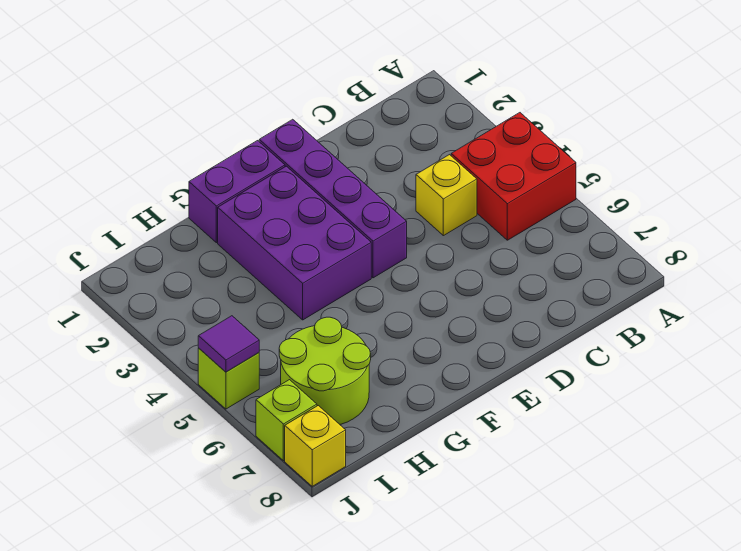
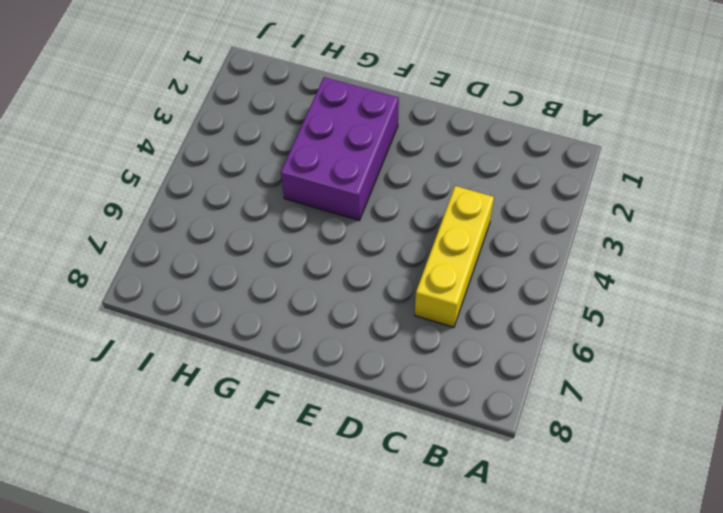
yellow brick C4:C6 level 1 -> yellow brick C4 level 1
none -> red brick A4:B5 level 1
none -> purple brick E1:E4 level 1

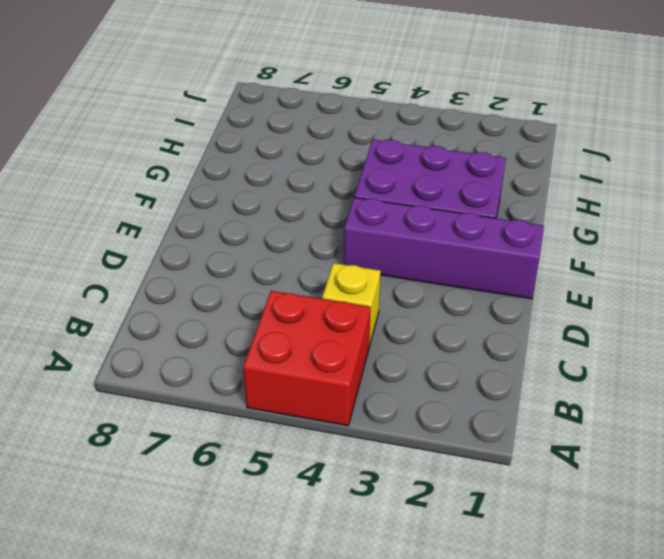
none -> purple brick F1:G1 level 1
none -> lime round brick H6:I7 level 1

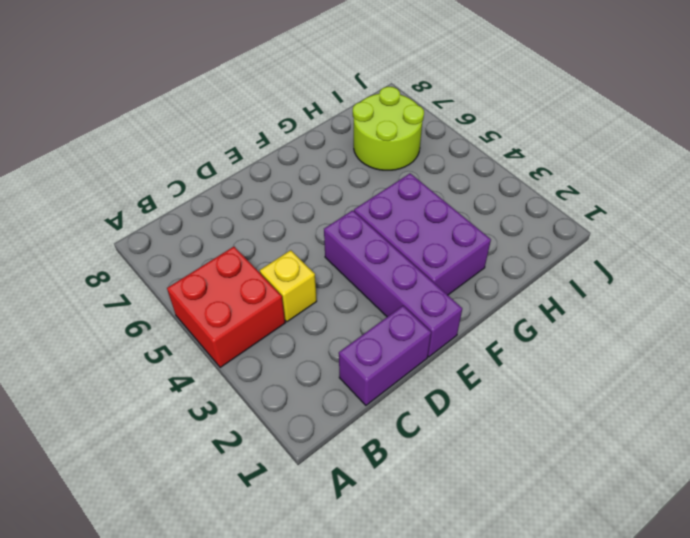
purple brick C1:D1 level 1 -> purple brick F1:G1 level 1
none -> lime brick J5 level 1
none -> lime brick J7 level 1

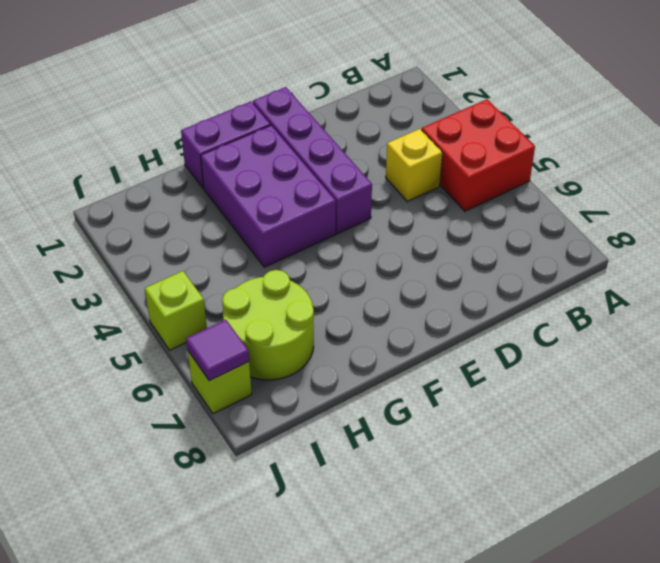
purple tile J7 level 2 -> purple tile J5 level 2
none -> yellow brick J8 level 1

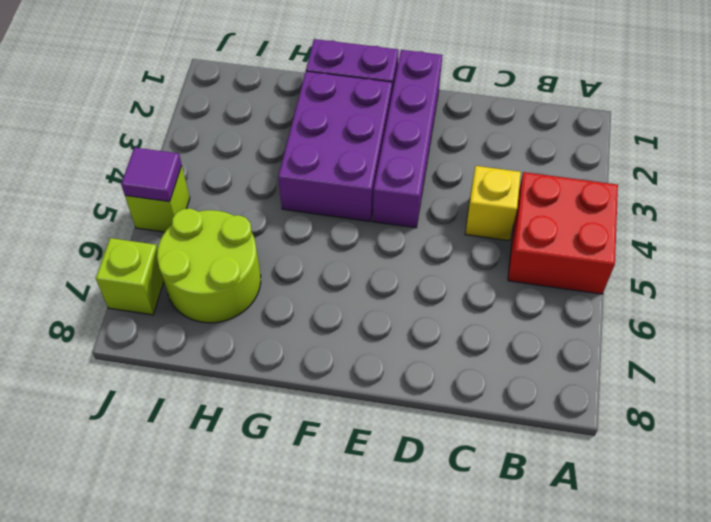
none -> yellow brick J8 level 1

